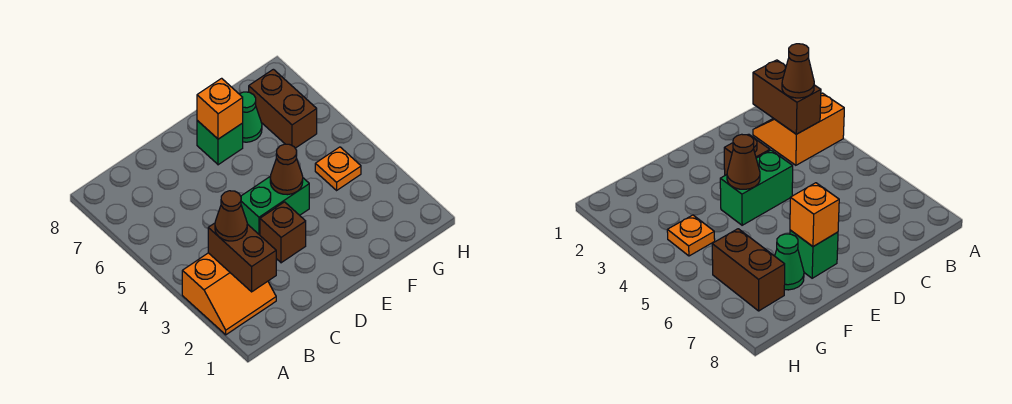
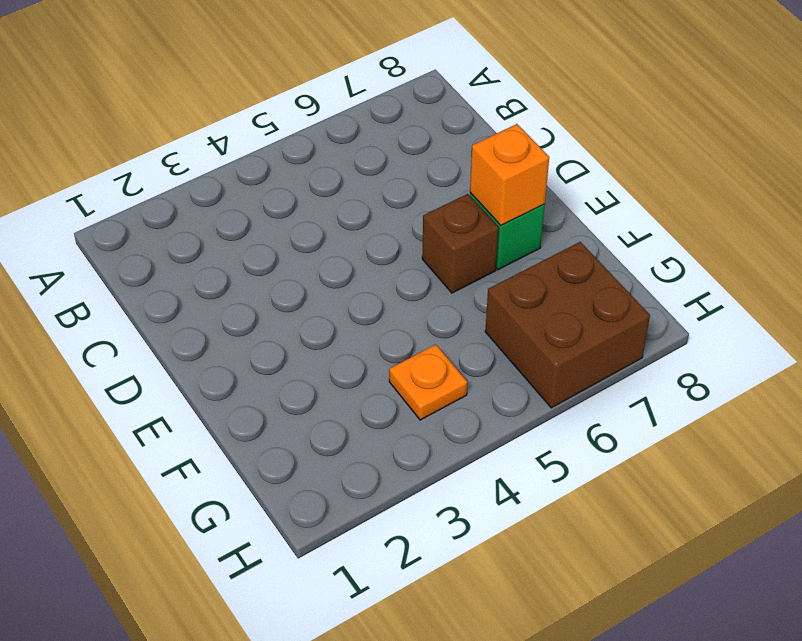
brown brick E6 level 1 -> brown brick D3 level 1
brown brick G6:H7 level 1 -> brown brick G6:G7 level 1
none -> orange slope A2:B3 level 1 top 3
none -> green brick D4:E4 level 1

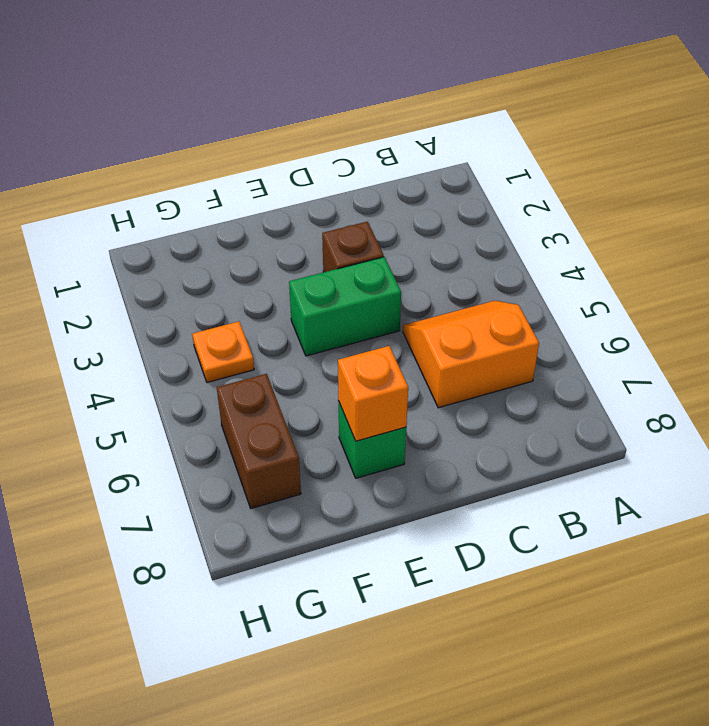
orange slope B5:C6 level 1 top 6 -> orange slope A2:B3 level 1 top 3
none -> green cone F7 level 1
none -> brown brick B2:B3 level 2

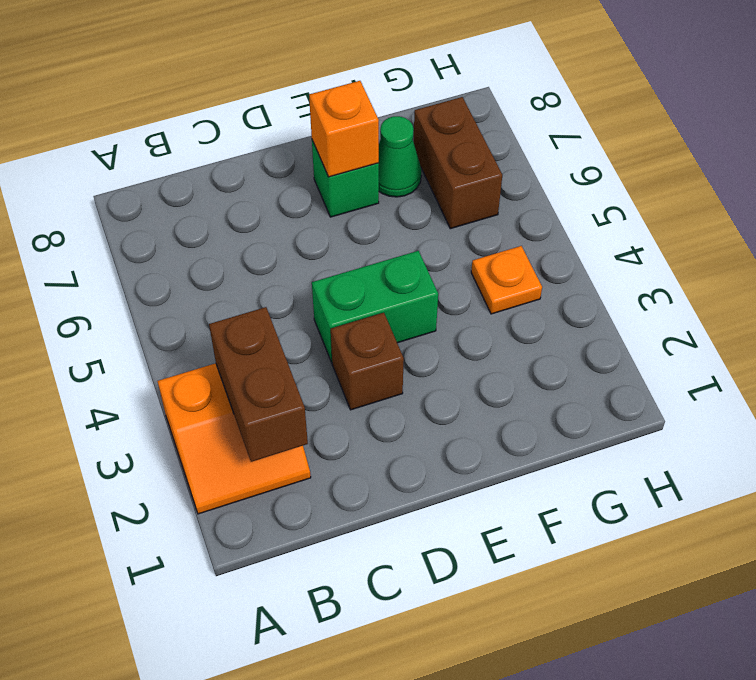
none -> brown cone E4 level 2
none -> brown cone B3 level 3

